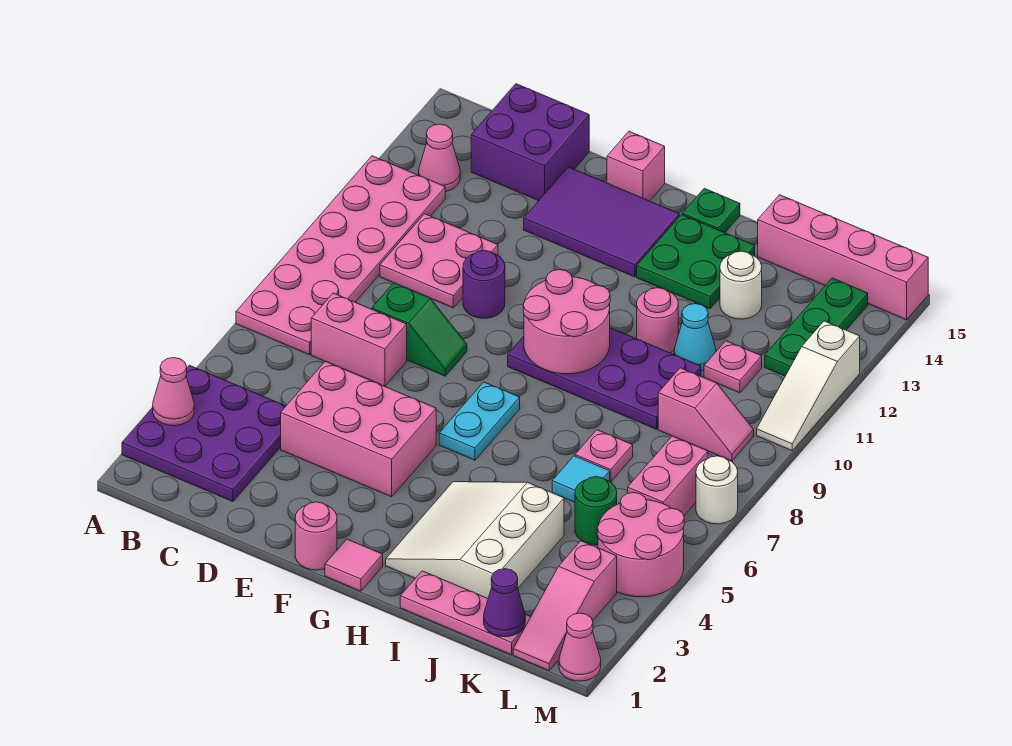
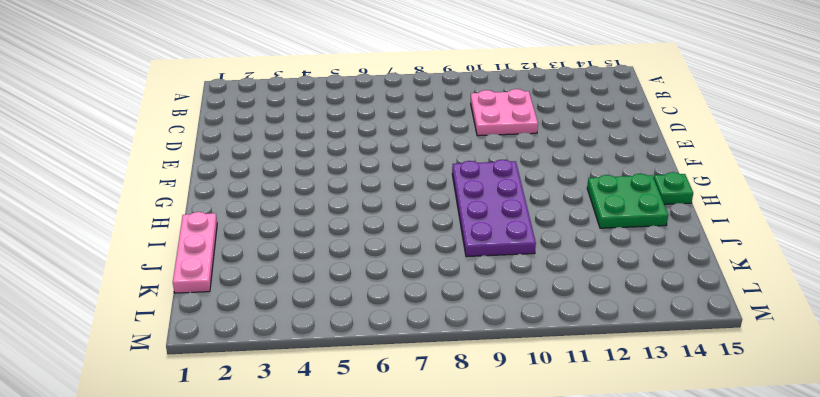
none -> purple plate A2:C4 level 1
none -> pink plate A7:B12 level 1
none -> pink cone B13 level 1
none -> pink brick C7:D7 level 1

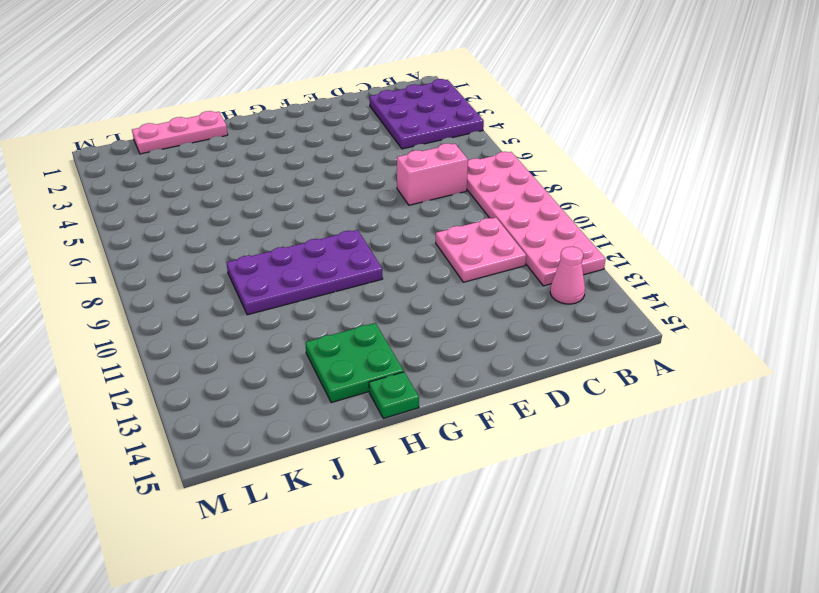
none -> purple brick C14:D15 level 1
none -> pink brick D4:F5 level 1
none -> green slope D8:E8 level 1 top D
none -> purple round brick E10 level 1

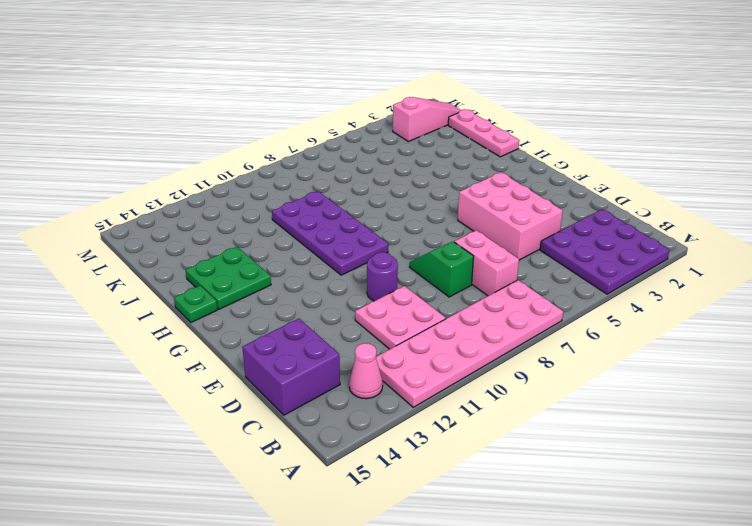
none -> purple tile E13:G14 level 1
none -> pink round brick F1 level 1
none -> pink brick F15 level 1
none -> pink tile G1 level 1

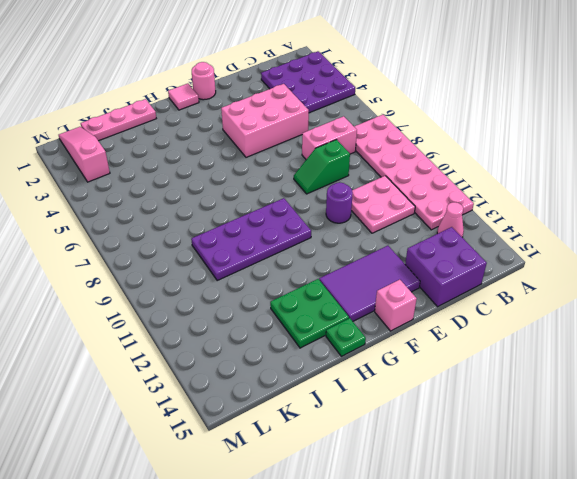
none -> cyan plate G6:G7 level 1
none -> white slope H2:J4 level 1 top J
none -> pink round brick I11 level 1
none -> cyan tile J6 level 1

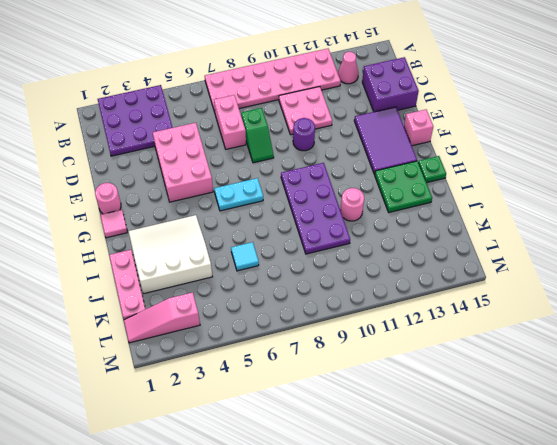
none -> pink plate J7 level 1
none -> cyan cone J11 level 1
none -> white round brick J13 level 1
none -> pink brick J15:M15 level 1

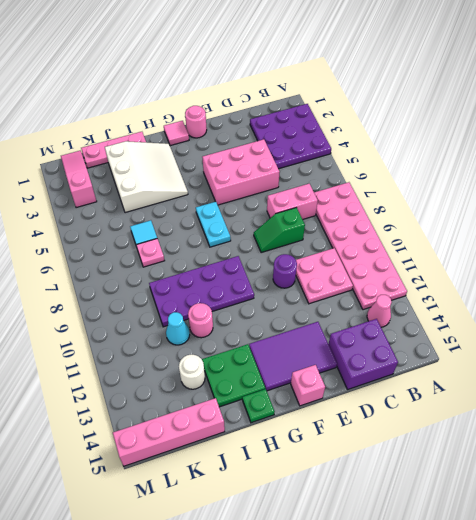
none -> green round brick K5 level 1
none -> pink slope K9:L9 level 1 top K
none -> pink plate K11 level 1
none -> pink round brick L4:M5 level 1

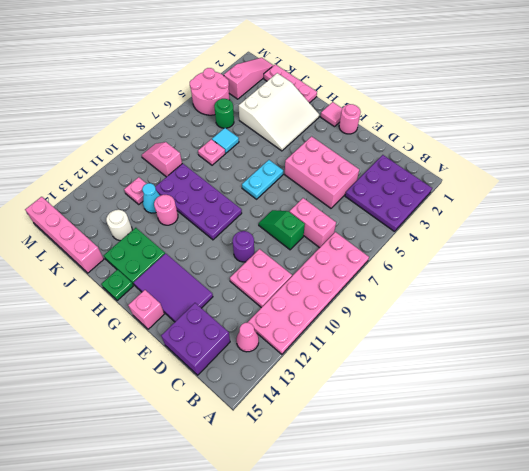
none -> pink brick L6:L7 level 1
none -> green plate L12:L14 level 1
none -> pink cone M1 level 1
none -> white round brick M7 level 1

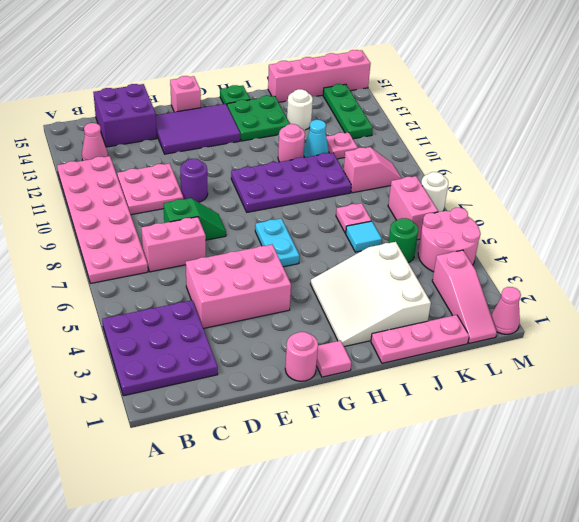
none -> white slope M10:M12 level 1 top 12
none -> pink cone A3 level 2
none -> pink round brick G9:H10 level 2
none -> purple cone K1 level 2

